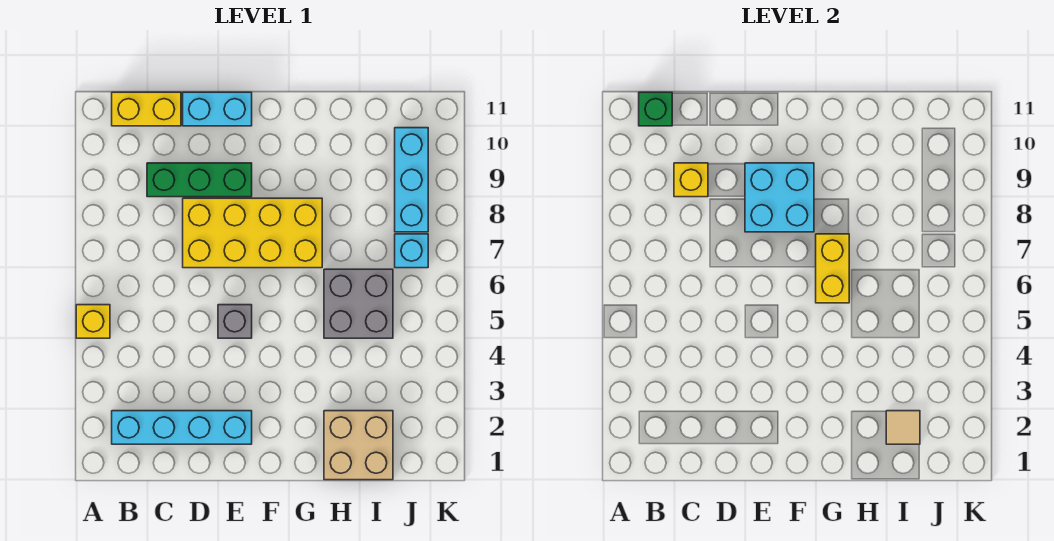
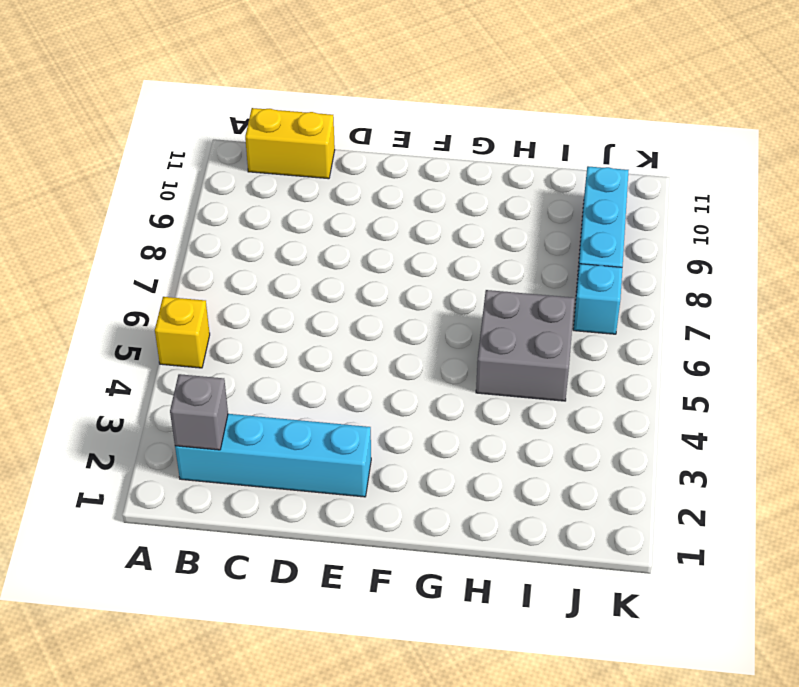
grey brick B2 level 2 -> grey brick E5 level 1
none -> green brick C9:E9 level 1
none -> yellow brick D7:G8 level 1
none -> cyan brick D11:E11 level 1

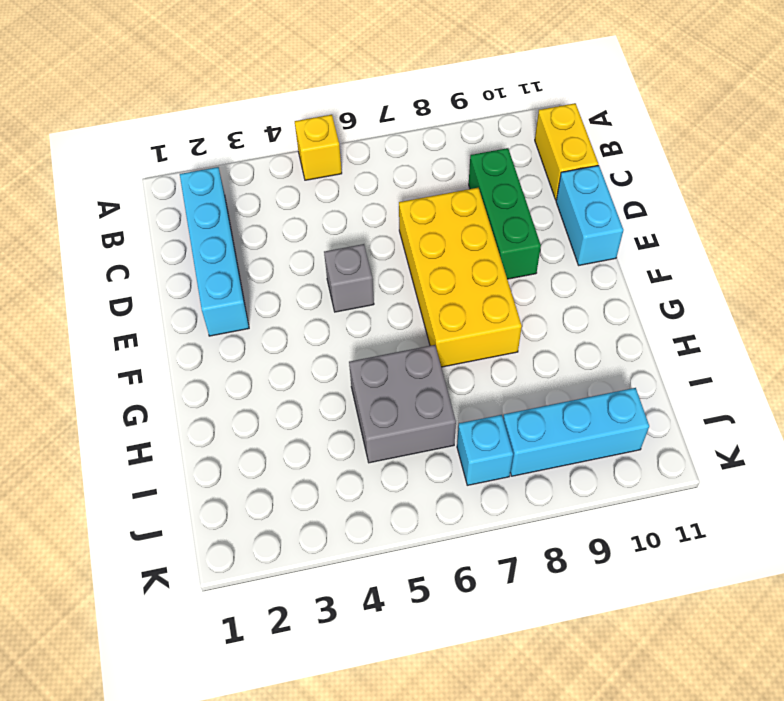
none -> tan brick H1:I2 level 1
none -> green brick B11 level 2
none -> yellow brick C9 level 2

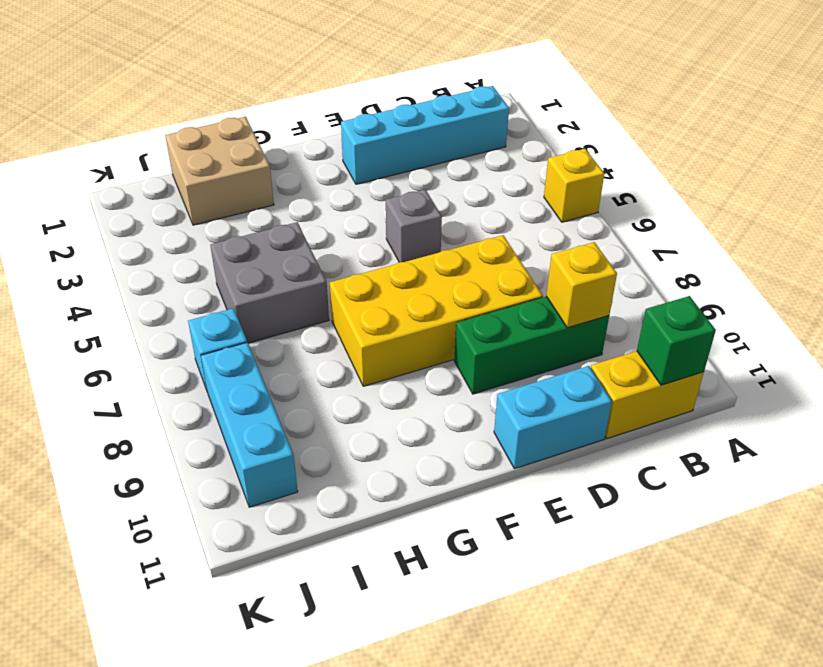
none -> cyan brick E8:F9 level 2
none -> yellow brick G6:G7 level 2
none -> tan tile I2 level 2

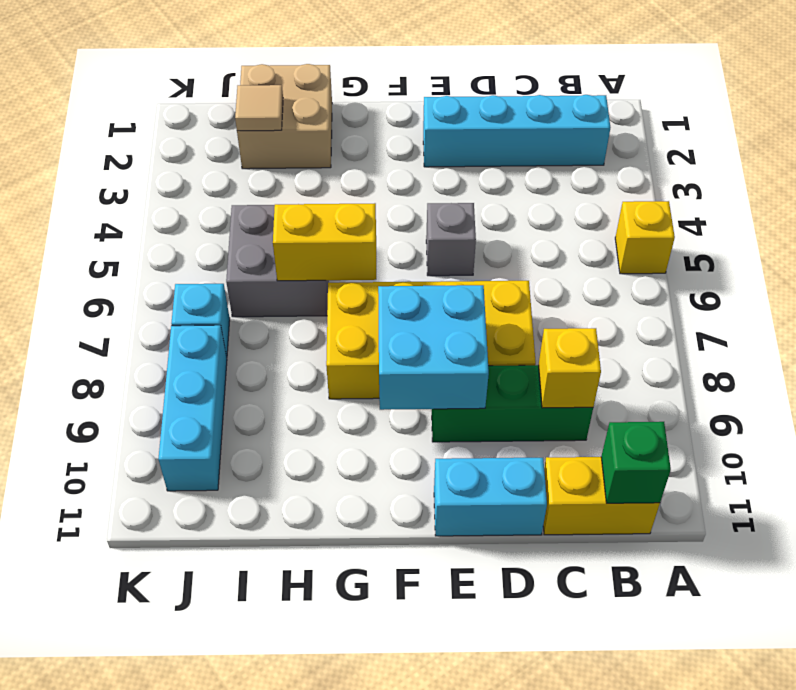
yellow brick G6:H6 level 2 -> yellow brick G6:G7 level 2

